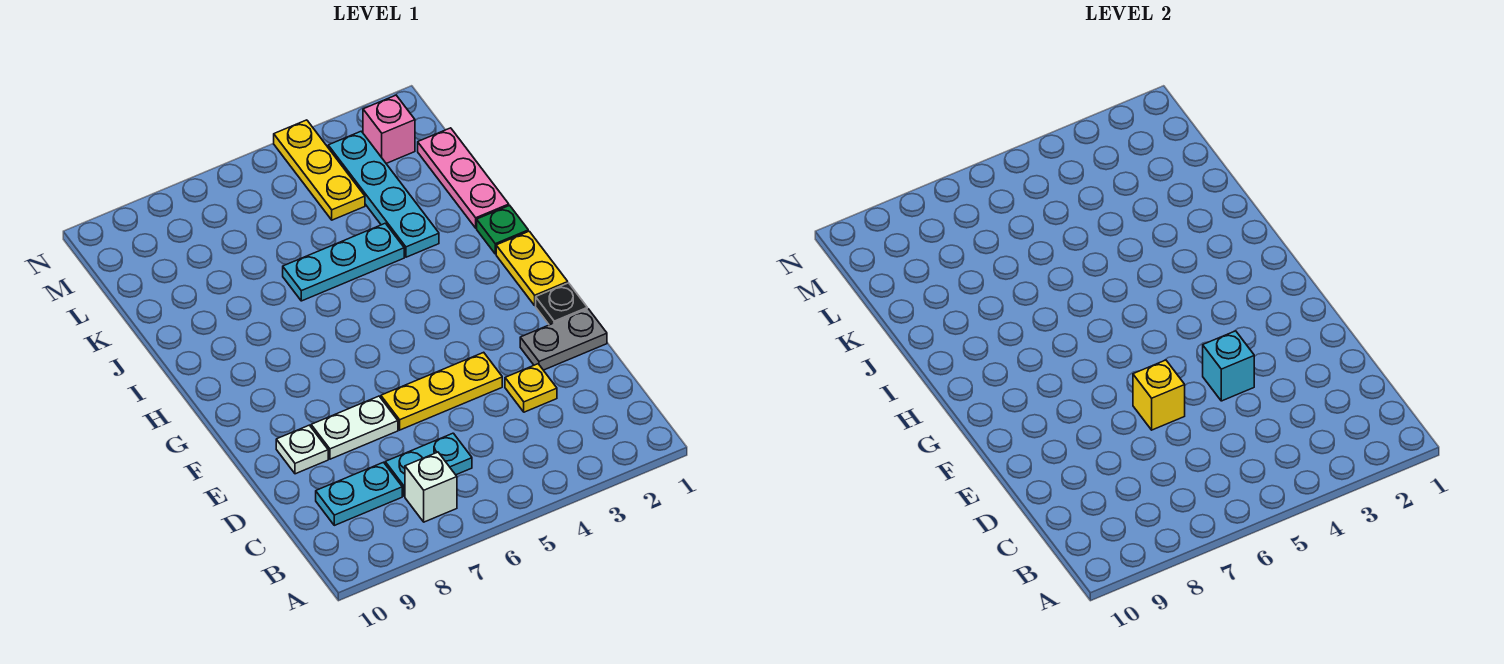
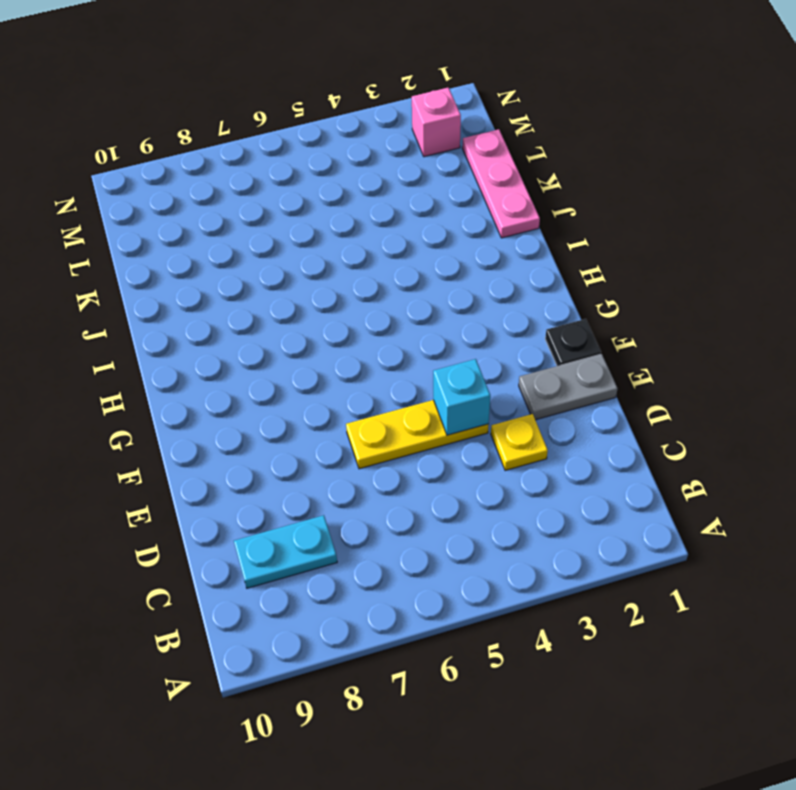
none -> white brick B7 level 1
none -> cyan plate C6:C7 level 1
none -> white plate E7:E8 level 1

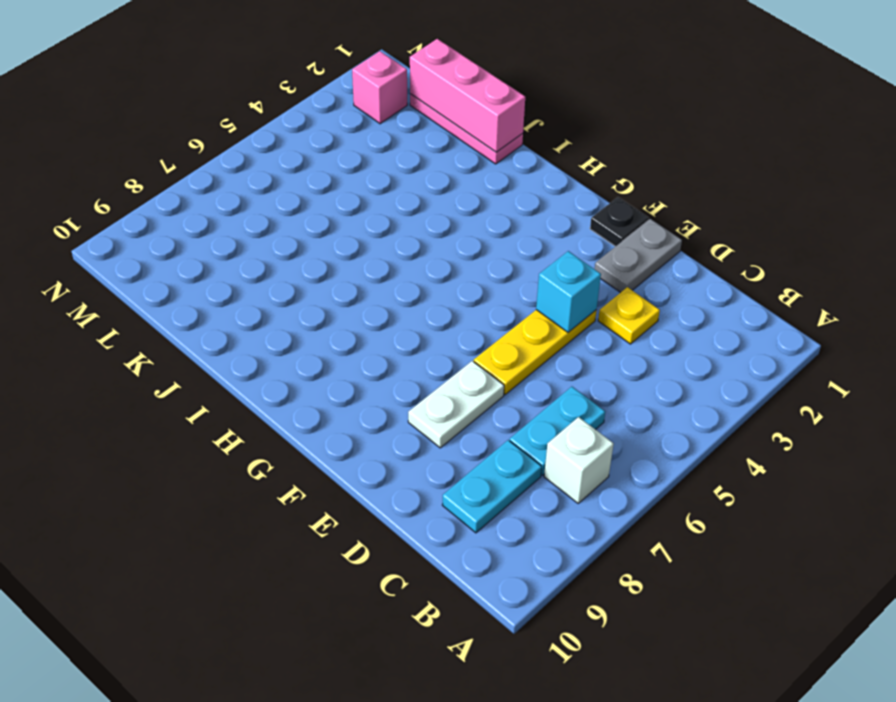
pink brick J1:L1 level 2 -> none
none -> white plate E9 level 1
none -> yellow plate G1:H1 level 1
none -> green plate I1 level 1

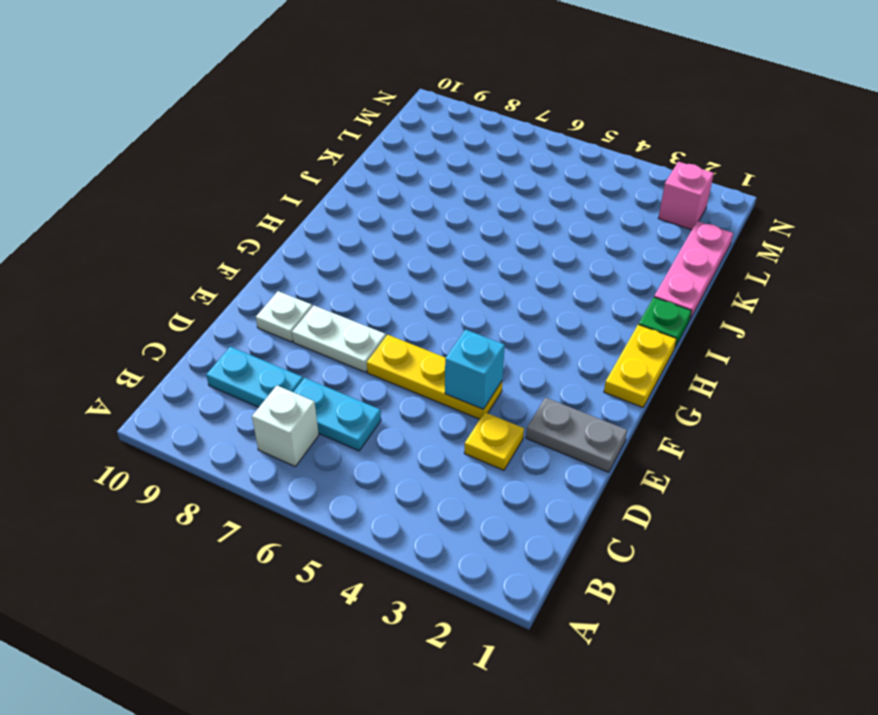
none -> black plate F1 level 1
none -> cyan plate J3:M3 level 1
none -> cyan plate J4:J6 level 1

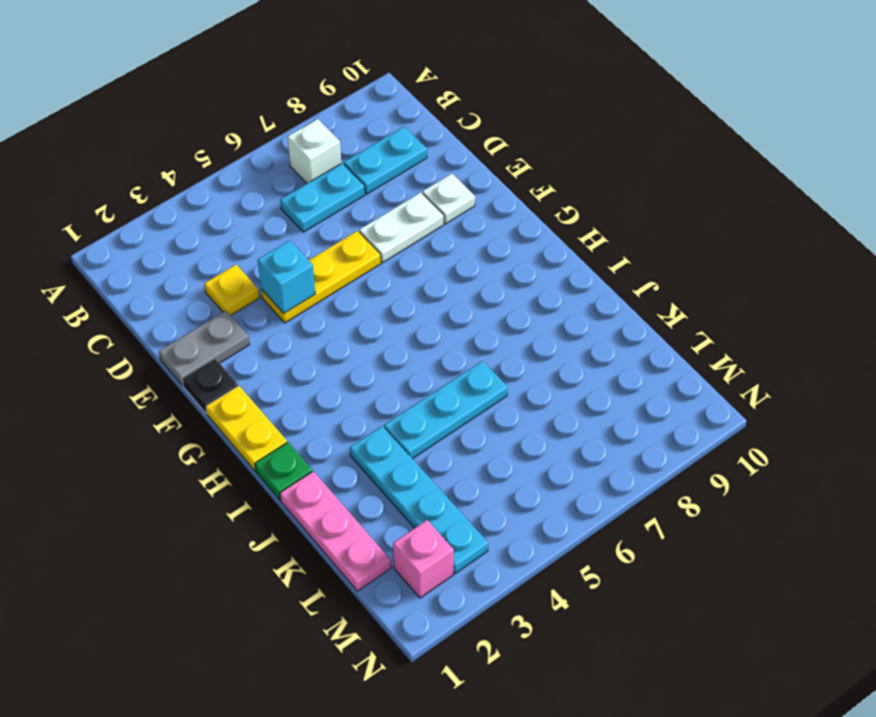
none -> yellow plate L4:N4 level 1
none -> yellow brick E6 level 2

